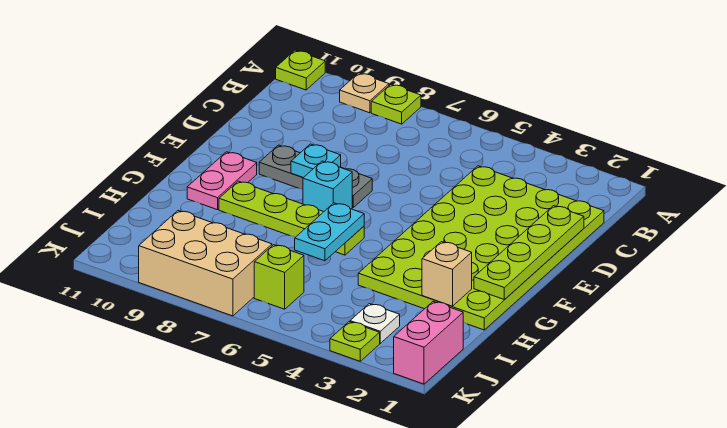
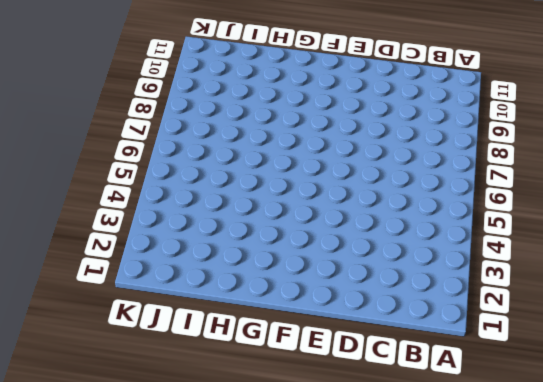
none -> lime plate A8 level 1
none -> tan plate A9 level 1
none -> lime plate A11 level 1

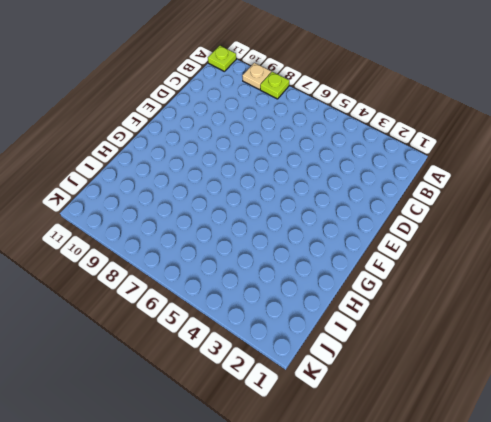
none -> lime plate C1:H4 level 1
none -> grey plate E7:E9 level 1
none -> cyan brick F7 level 1

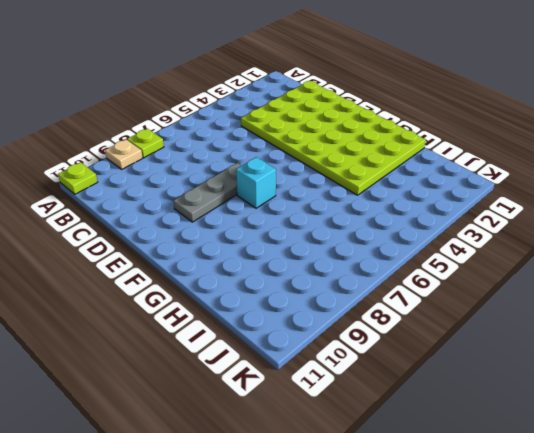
none -> pink plate F10:G10 level 1
none -> lime plate G6:G9 level 1
none -> pink brick J1:K1 level 1

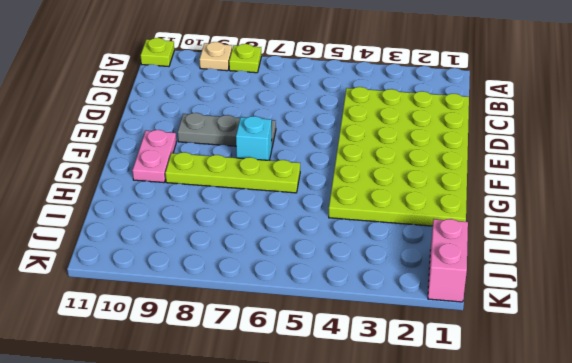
none -> white plate J3 level 1
none -> lime brick J6 level 1
none -> tan brick J7:K9 level 1

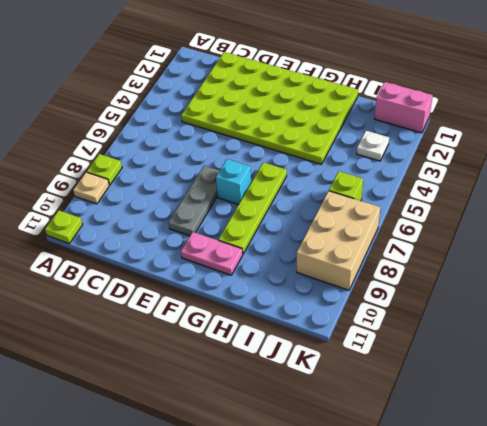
none -> lime plate K3 level 1
none -> lime plate D1:G1 level 2
none -> cyan plate E8 level 2

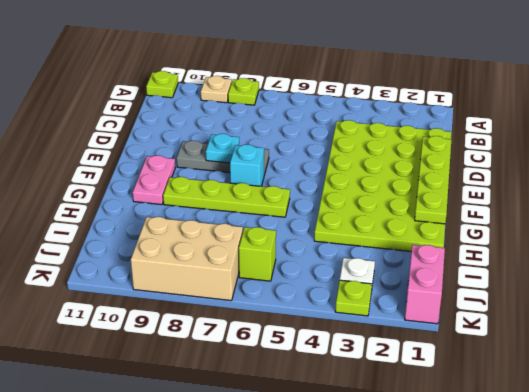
none -> cyan plate G6:H6 level 2
none -> tan brick H2 level 2

